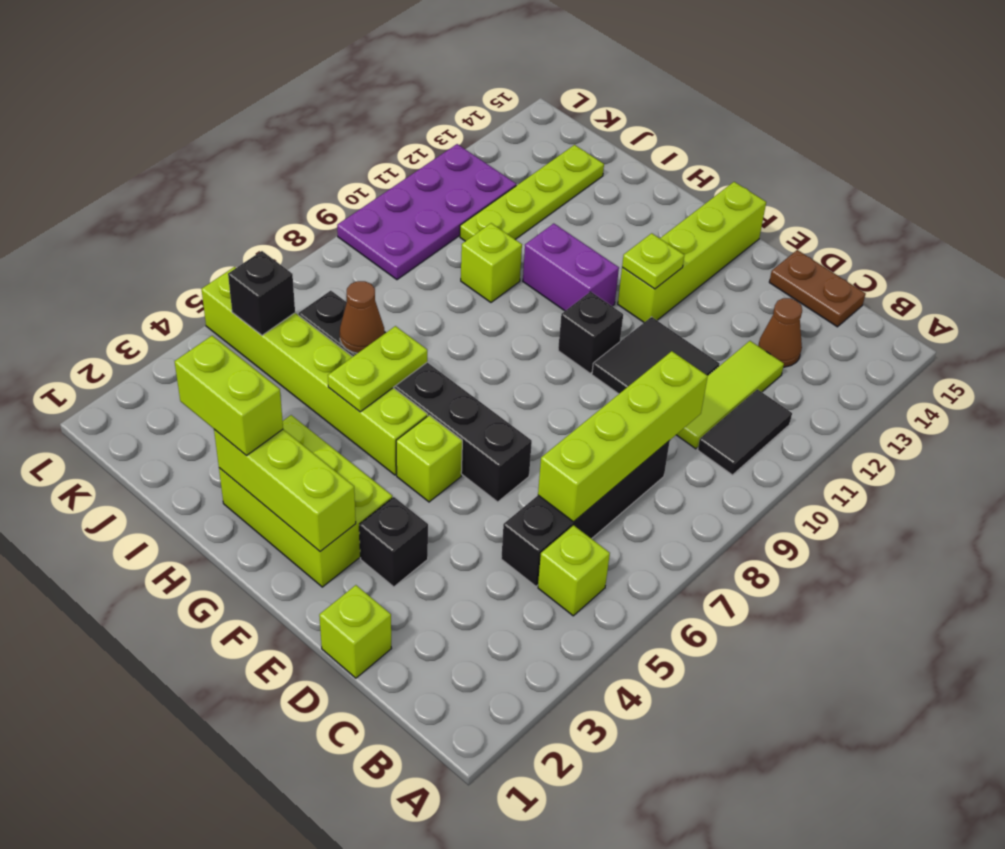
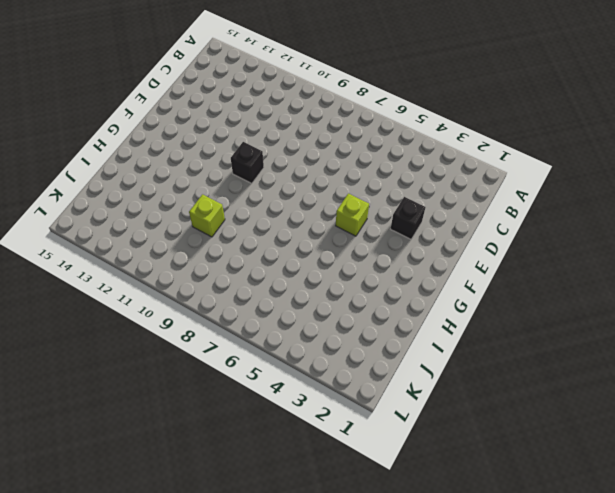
none -> lime brick B5 level 1
none -> black tile B10:B11 level 1
none -> black brick C5:C8 level 1

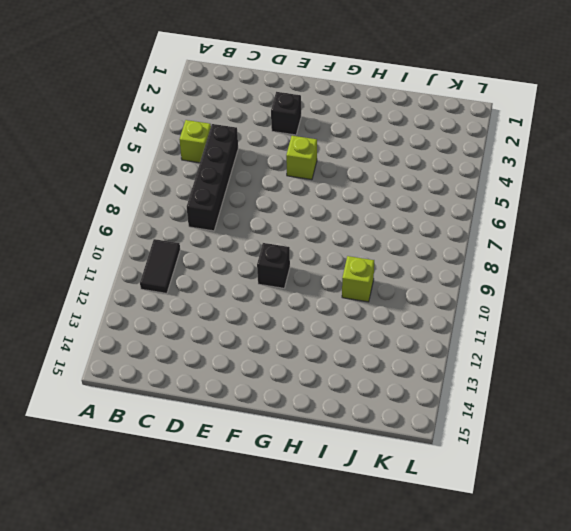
none -> lime tile C10:C12 level 1
none -> brown cone C13 level 1
none -> brown plate C15:D15 level 1

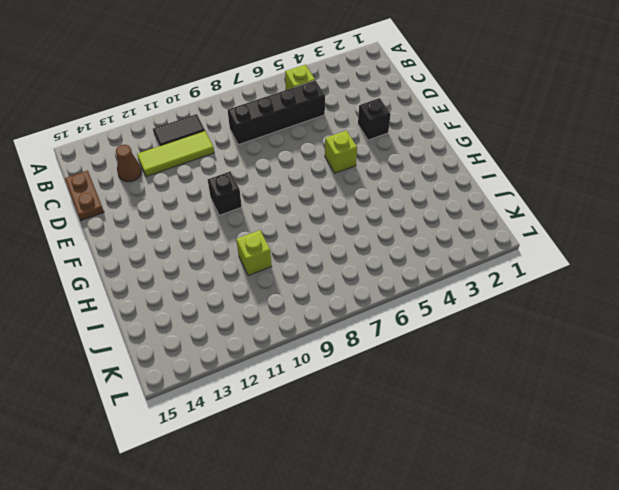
none -> lime brick D1 level 1
none -> black tile D10:E11 level 1
none -> black brick E6:J6 level 1

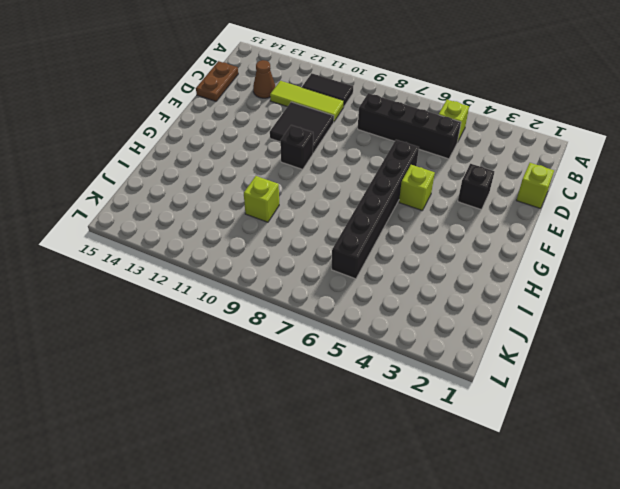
none -> lime brick F2:H3 level 1
none -> lime brick F12:F15 level 1
none -> lime brick G5:L5 level 1

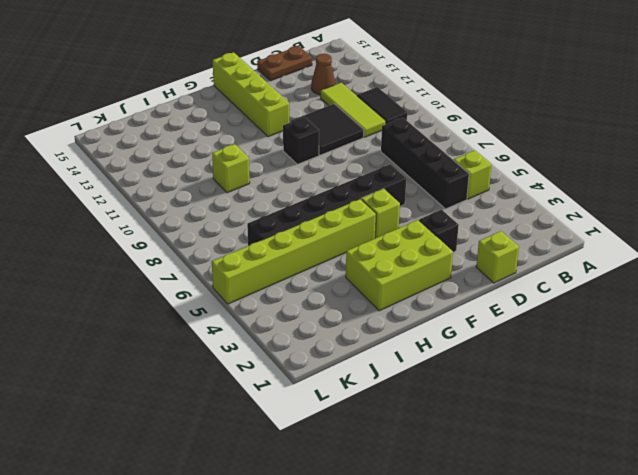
none -> purple brick G11:H11 level 1
none -> lime plate J11:J14 level 1
none -> purple plate K9:L12 level 1

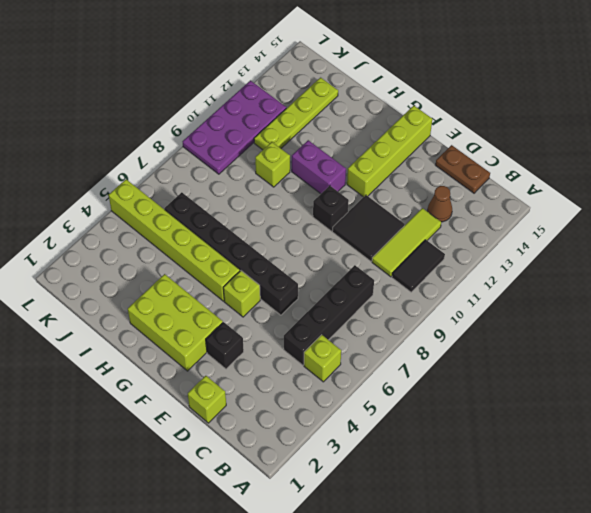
none -> lime brick C6:C9 level 2
none -> lime brick F2:H2 level 2
none -> lime plate F12 level 2

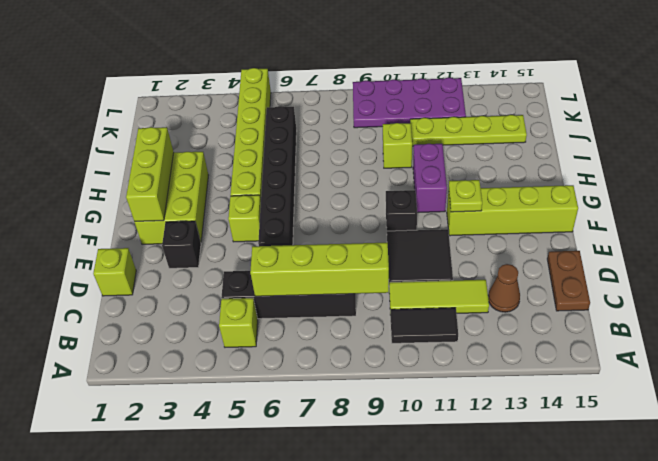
none -> lime plate H5:H6 level 2
none -> brown cone I6 level 2
none -> black brick K5 level 2

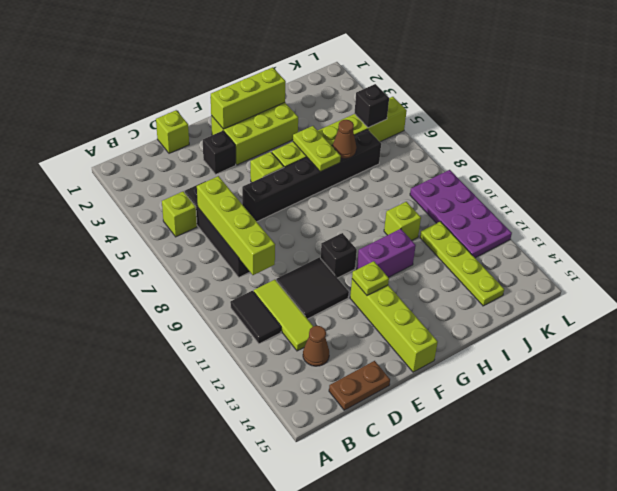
none -> lime brick H2:I2 level 3

